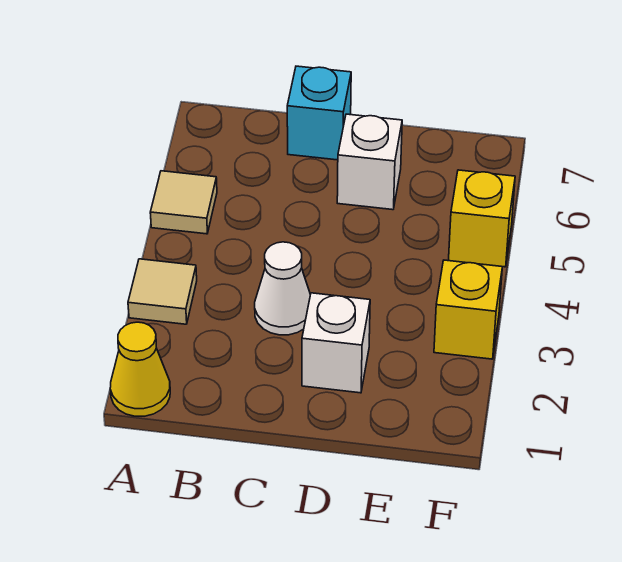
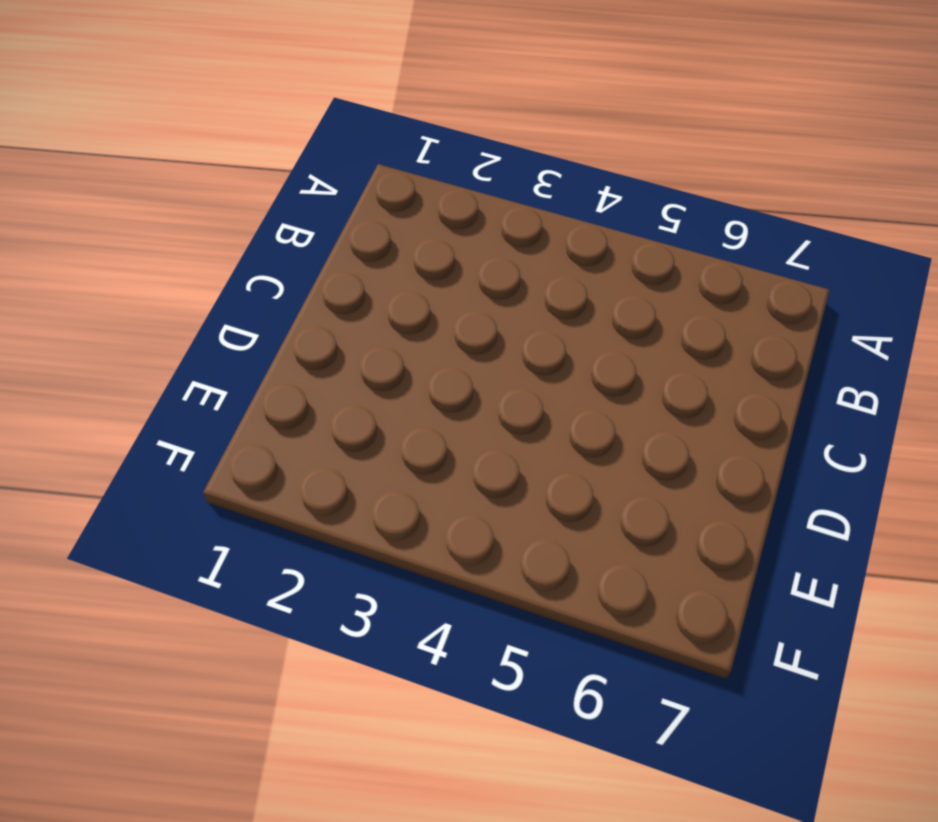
none -> yellow cone A1 level 1
none -> tan tile A3 level 1

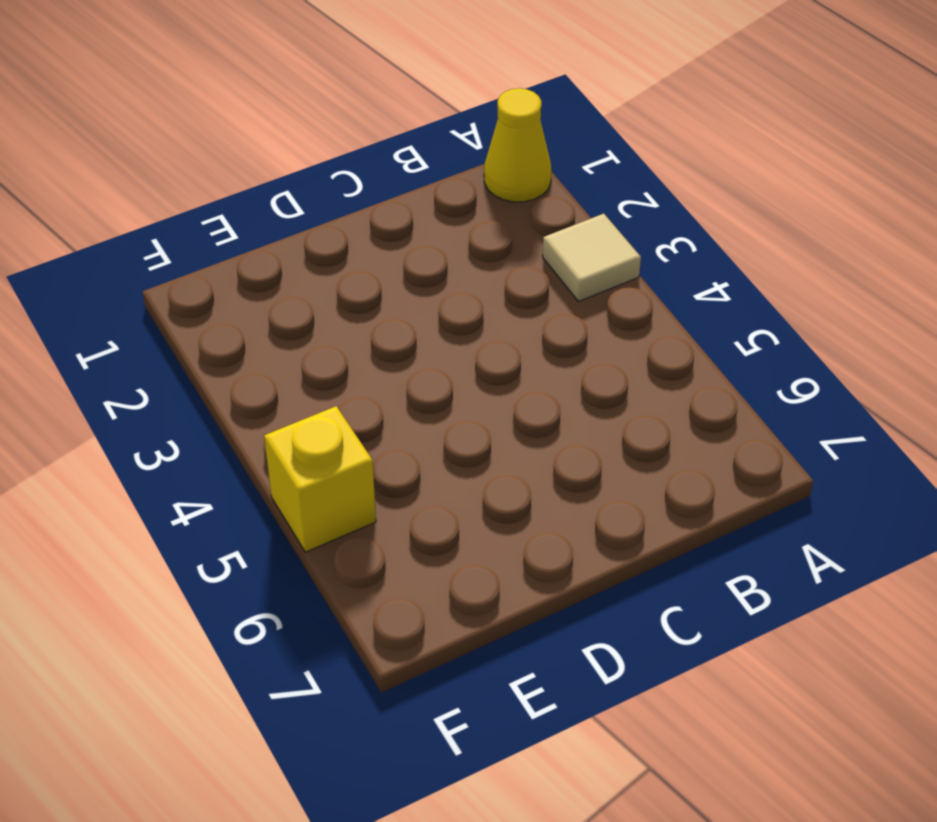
none -> tan tile A5 level 1
none -> white cone C3 level 1

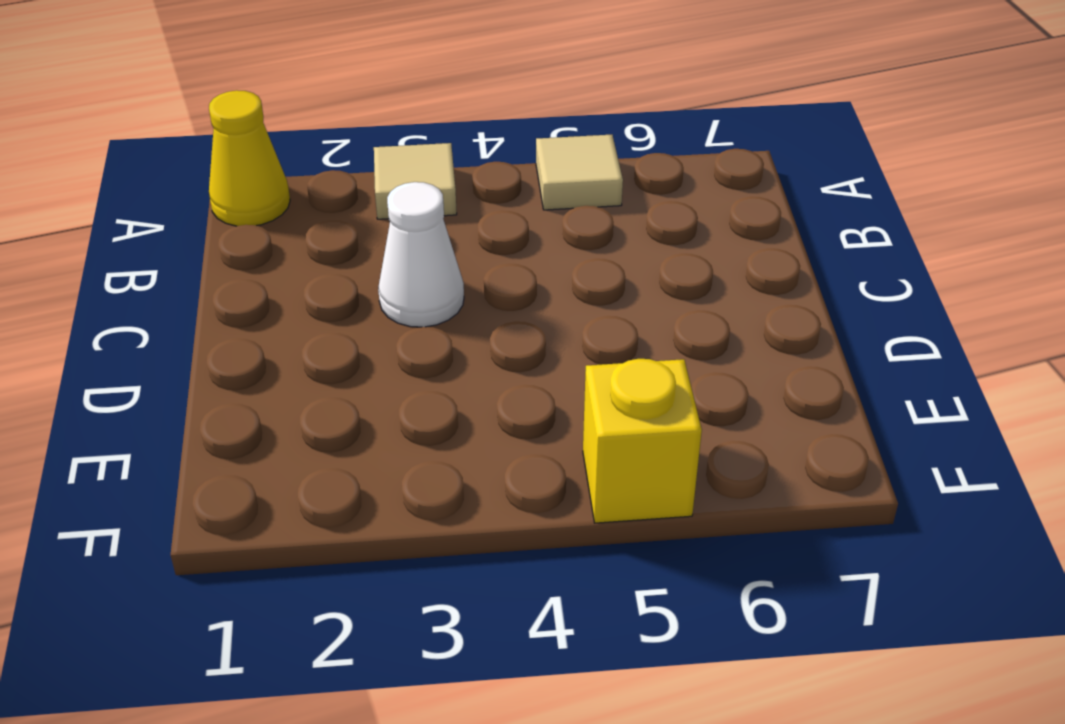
none -> cyan brick C7 level 1
none -> white brick D2 level 1

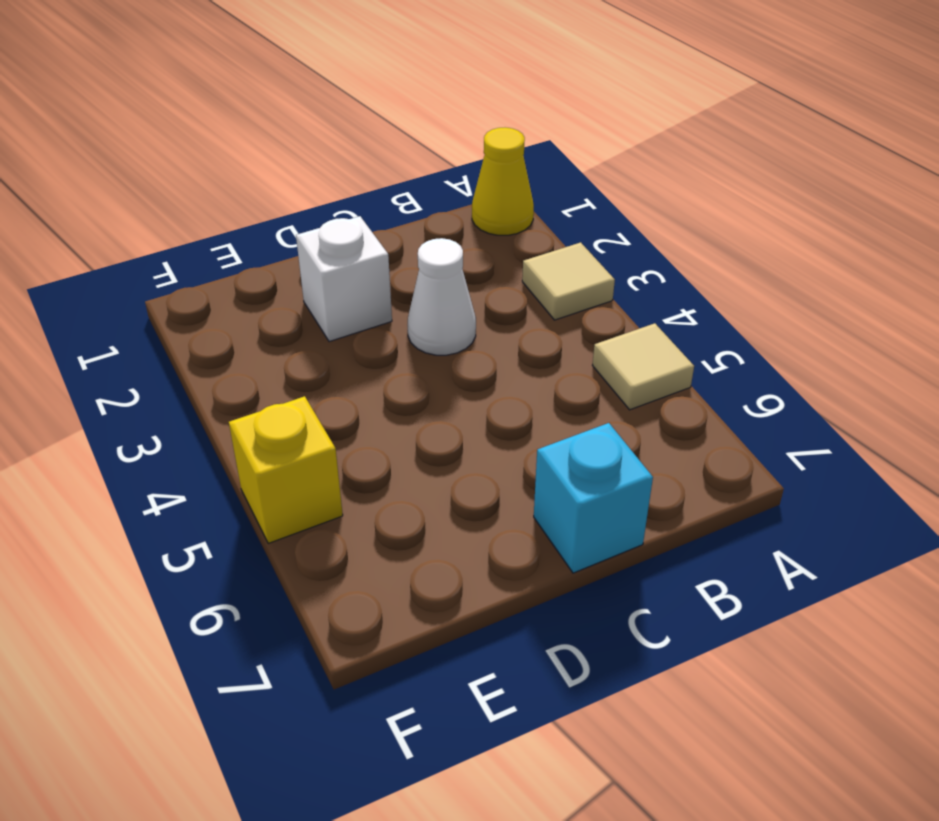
none -> white brick D6 level 1
none -> yellow brick F3 level 1

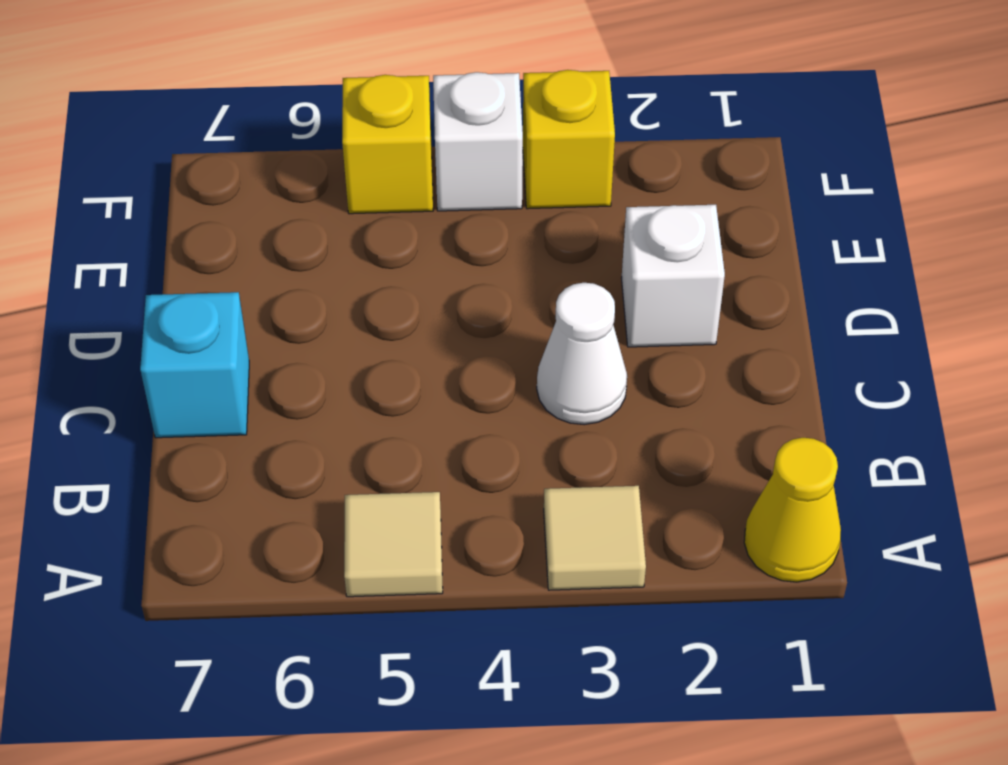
white brick F4 level 1 -> white brick D6 level 1

